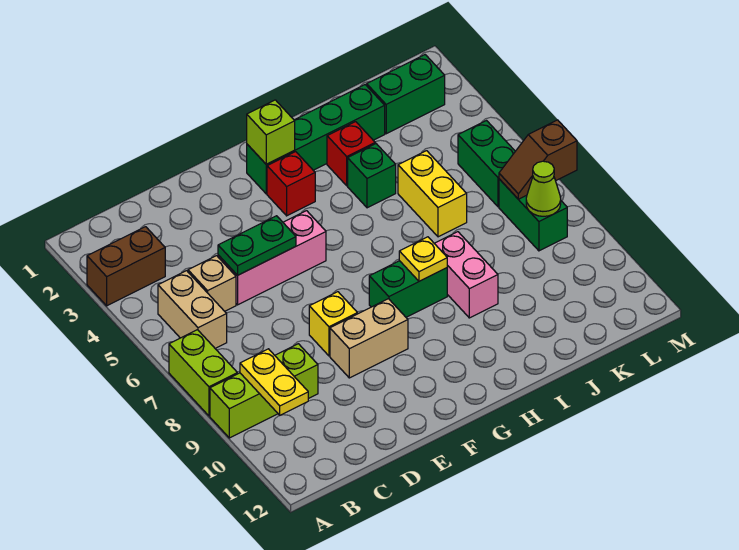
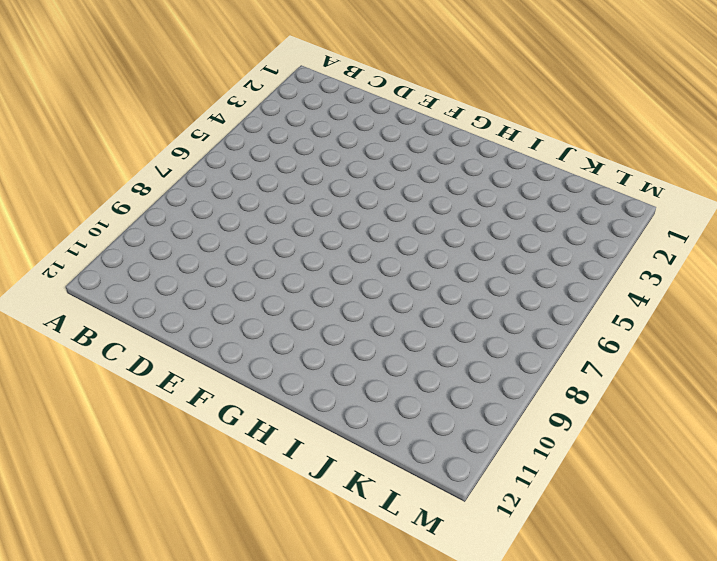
none -> brown brick A3:B3 level 1
none -> lime brick A7:A8 level 1
none -> lime brick A9:C9 level 1

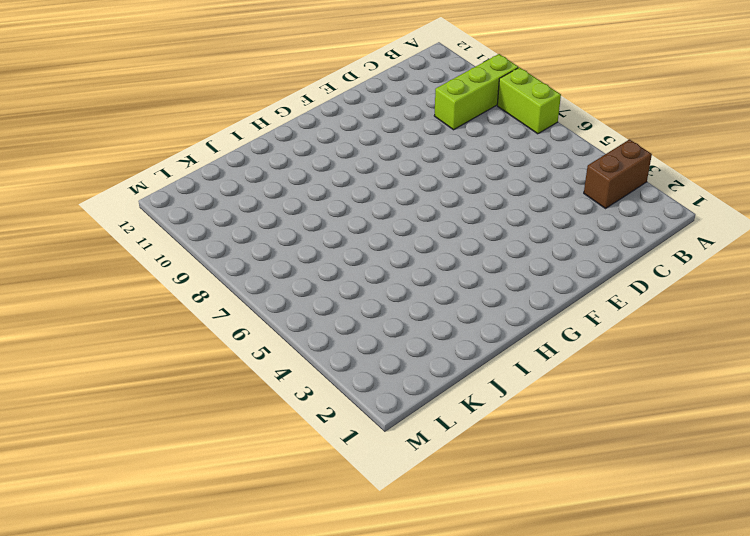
none -> tan brick B5:B6 level 1
none -> tan brick C5 level 1
none -> pink brick D5:F5 level 1

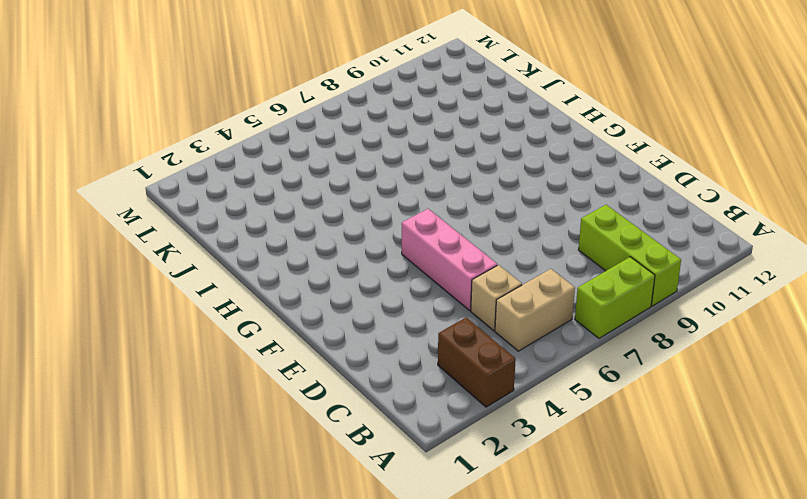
none -> yellow brick E8 level 1
none -> tan brick E9:F9 level 1
none -> green brick G2:J2 level 1

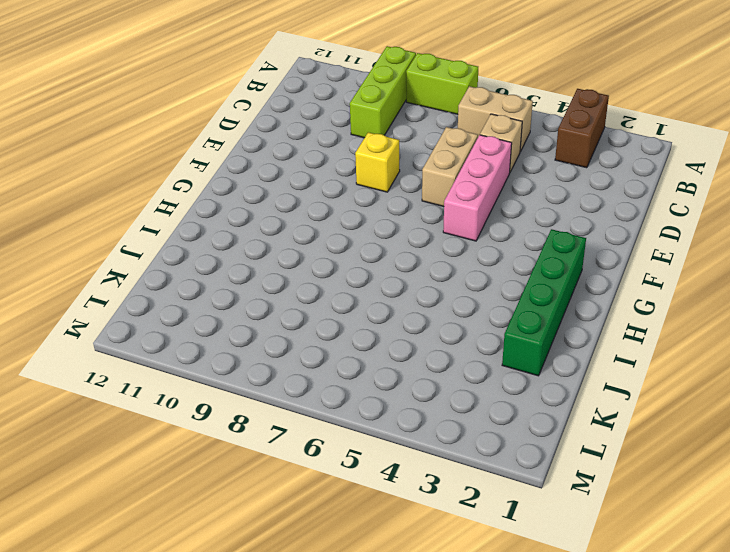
tan brick D6:E6 level 1 -> tan brick E9:F9 level 1
none -> red brick G3 level 1
none -> green brick G8:H8 level 1
none -> red brick I3 level 1

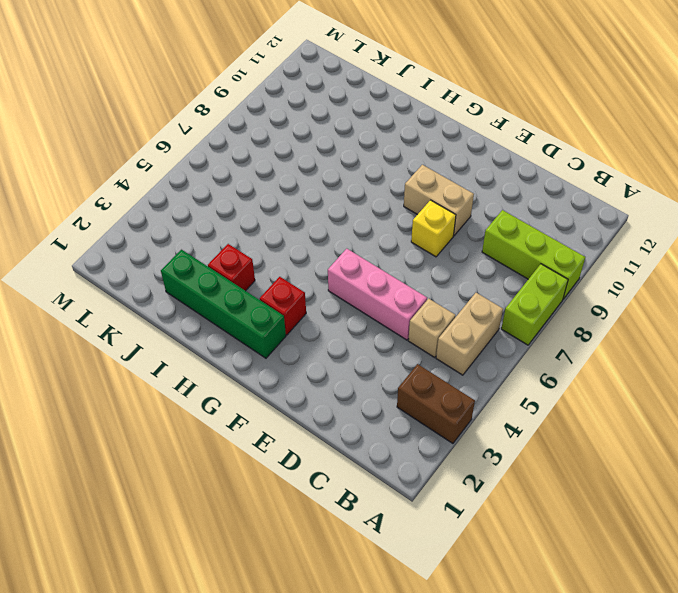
none -> green brick G8:H8 level 1
none -> green brick I4 level 1
none -> pink brick I8:I9 level 1

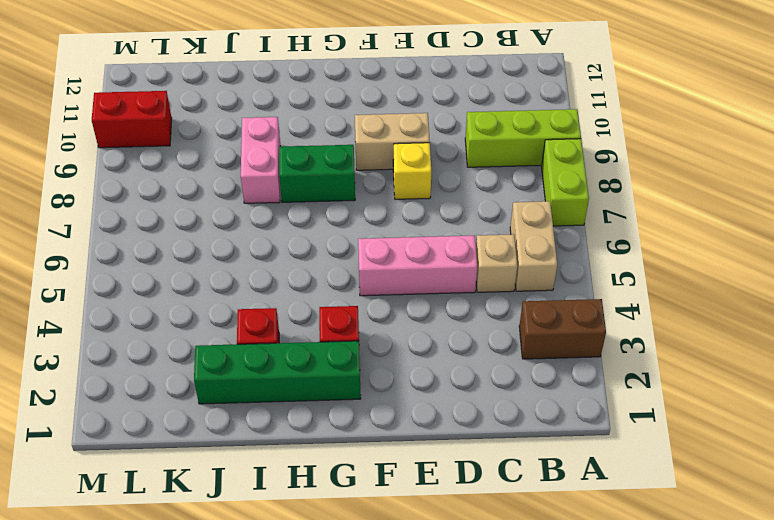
red brick L10:M10 level 1 -> none
none -> green brick I4 level 1
none -> yellow brick J5:J6 level 1
none -> green brick K2:L2 level 1

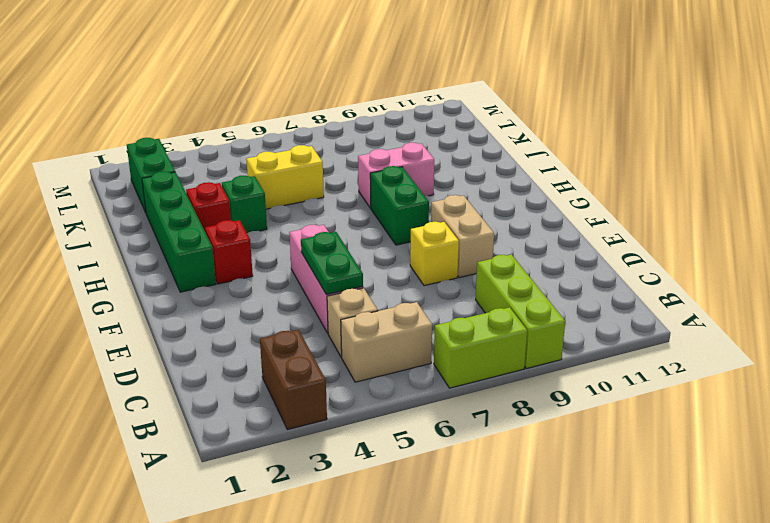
none -> green brick L5:L6 level 1
none -> green brick L7:L8 level 1
none -> yellow plate B9:B10 level 2

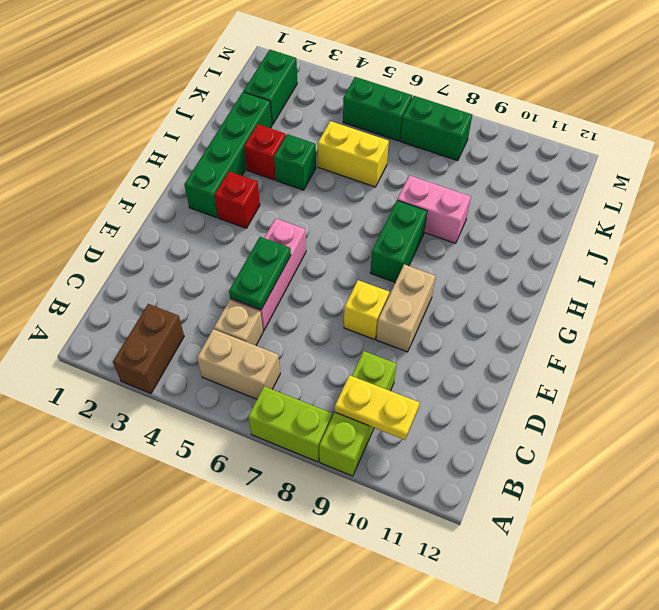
none -> lime brick G2 level 2
none -> yellow plate H8 level 2
none -> brown slope L7:M7 level 2 top M

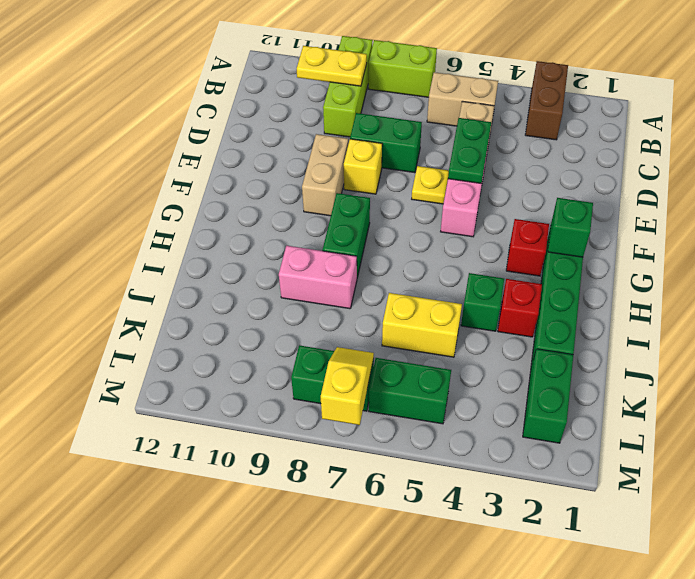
green brick D7:D8 level 1 -> none
yellow plate E6 level 1 -> yellow plate H8 level 2
green brick G2 level 2 -> lime brick G2 level 2
yellow slope L7:M7 level 2 top M -> brown slope L7:M7 level 2 top M
none -> lime cone L8 level 2

